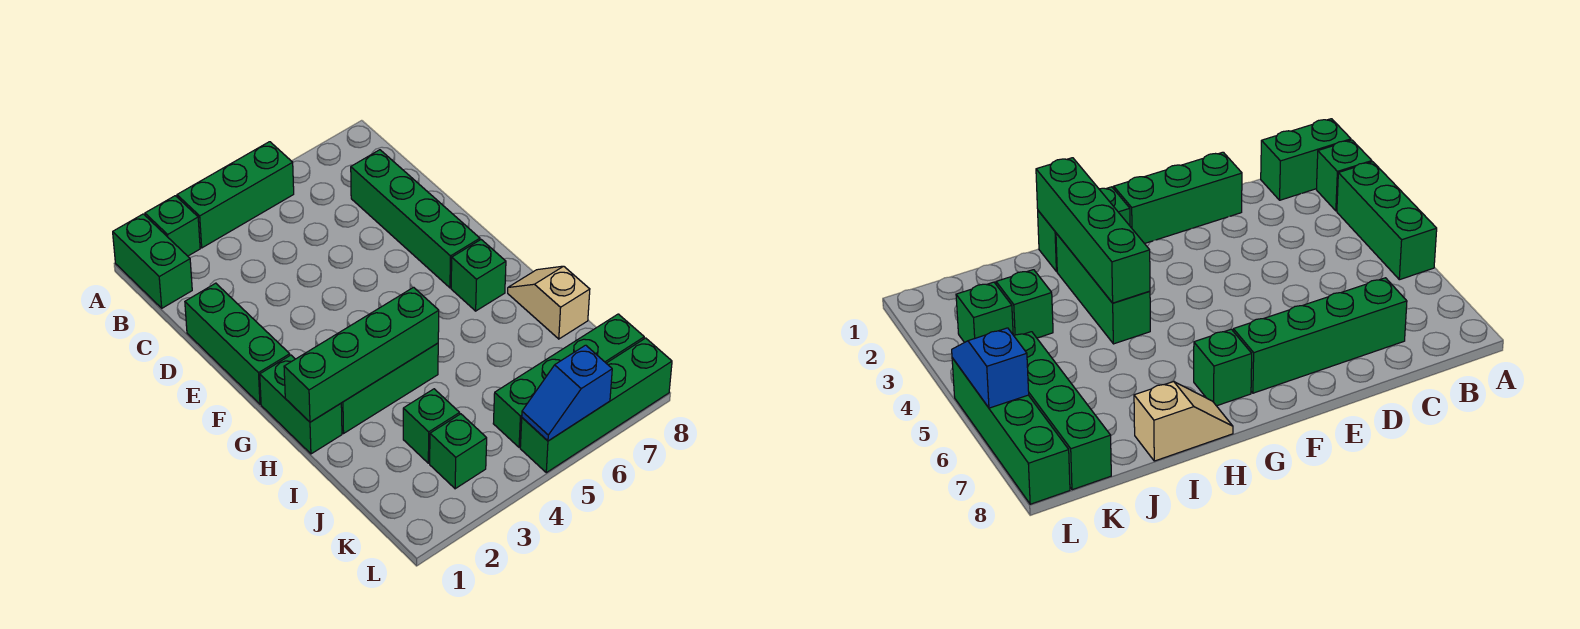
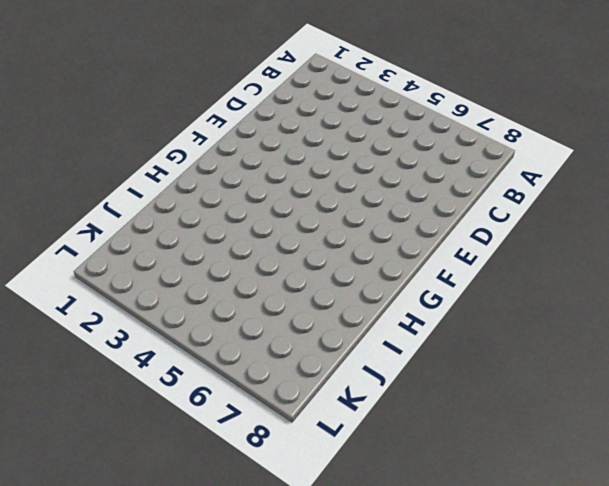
none -> green brick A1:B1 level 1
none -> green brick A2 level 1
none -> green brick A3:A5 level 1

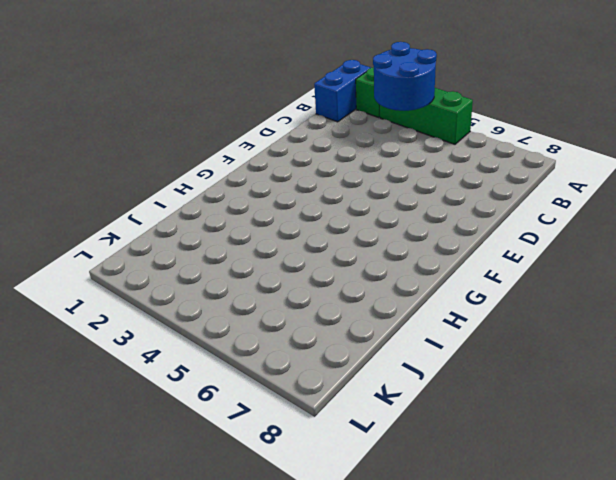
blue brick A1:B1 level 1 -> green brick A1:B1 level 1
blue round brick A3:B4 level 2 -> none
none -> green brick C7:F7 level 1
none -> green brick D1:F1 level 1
none -> green brick G1:H1 level 1

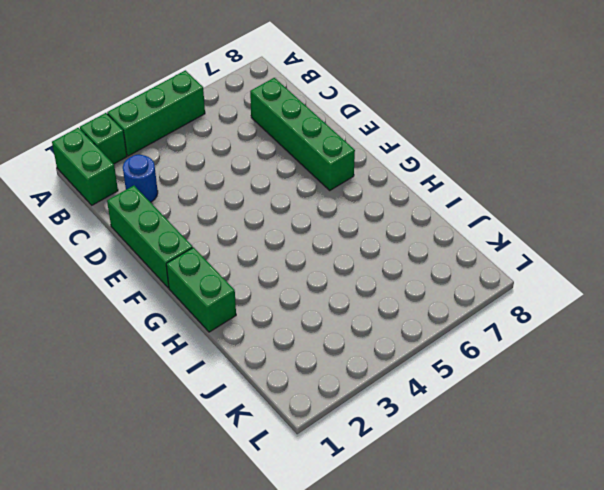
blue round brick C2 level 1 -> none
none -> green brick G7 level 1
none -> green brick H2:H4 level 1
none -> tan slope H8:I8 level 1 top I

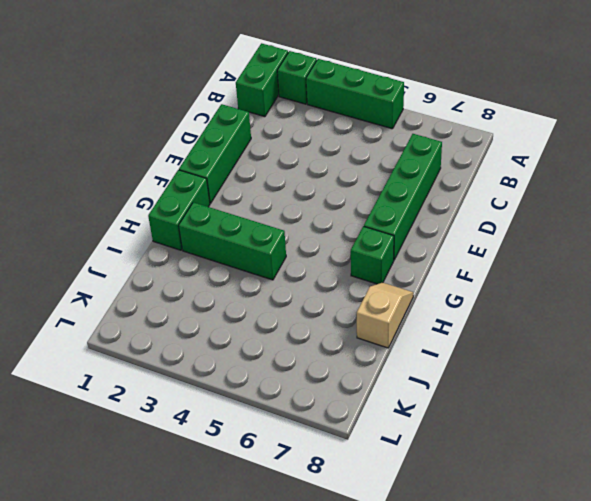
none -> green brick J3 level 1
none -> green brick K3 level 1
none -> green brick K5:K8 level 1

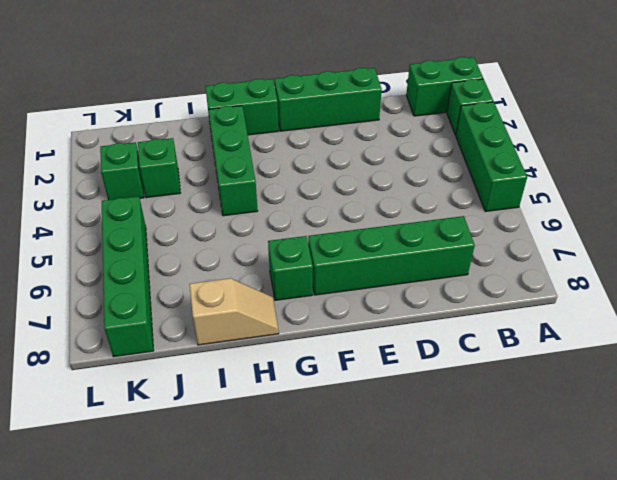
none -> green brick L5:L8 level 1
none -> green brick H1:H4 level 2
none -> blue slope L5:L6 level 2 top 6

